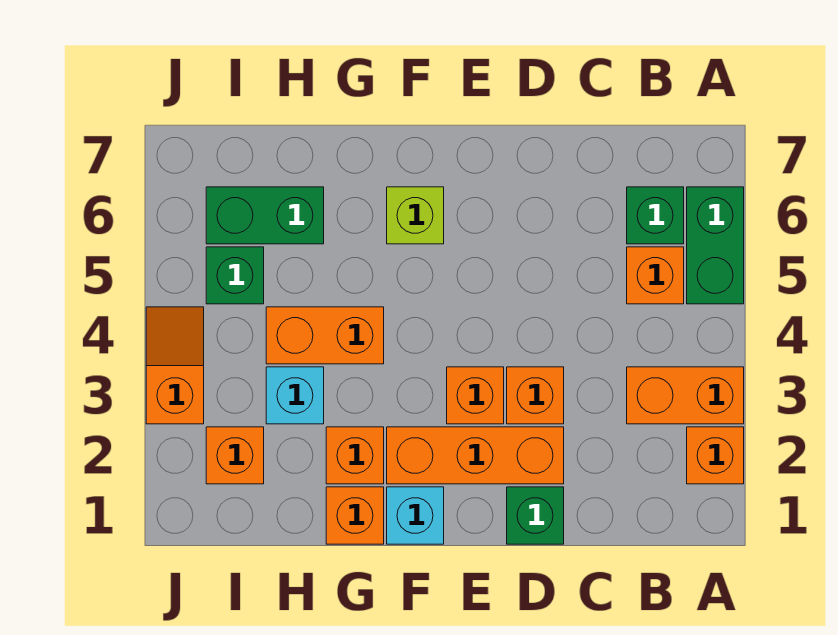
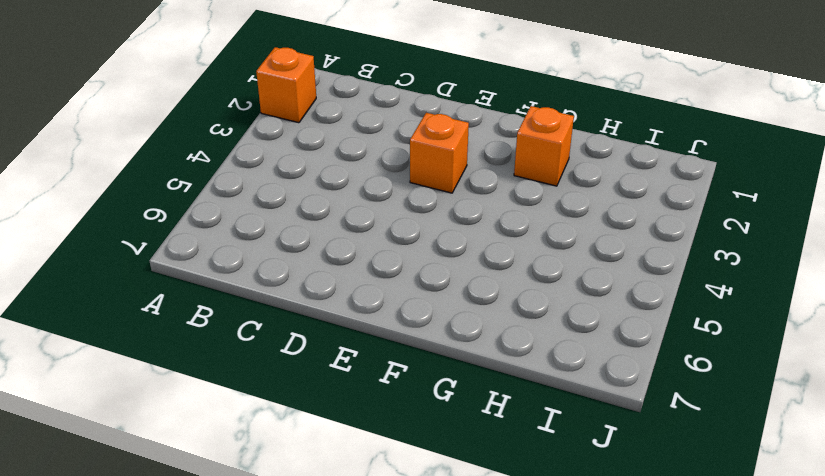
none -> orange brick A3:B3 level 1
none -> green brick A5:A6 level 1
none -> orange brick B5 level 1

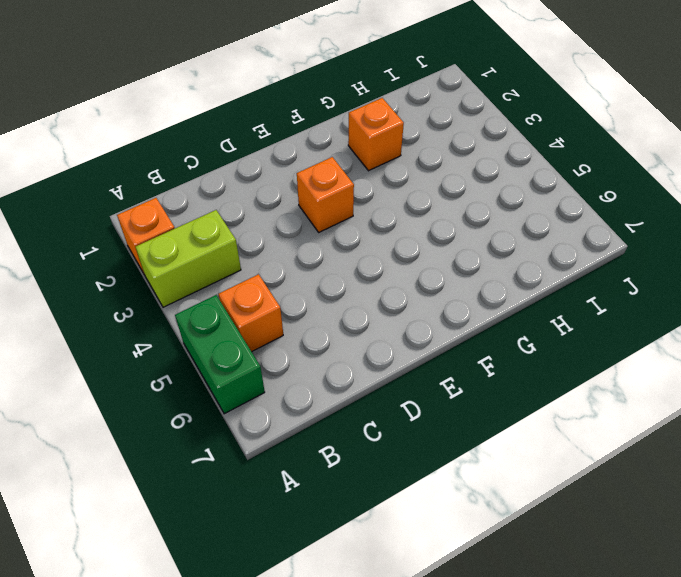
lime brick A3:B3 level 1 -> orange brick A3:B3 level 1
none -> green brick B6 level 1
none -> green brick D1 level 1
none -> orange brick D2:F2 level 1

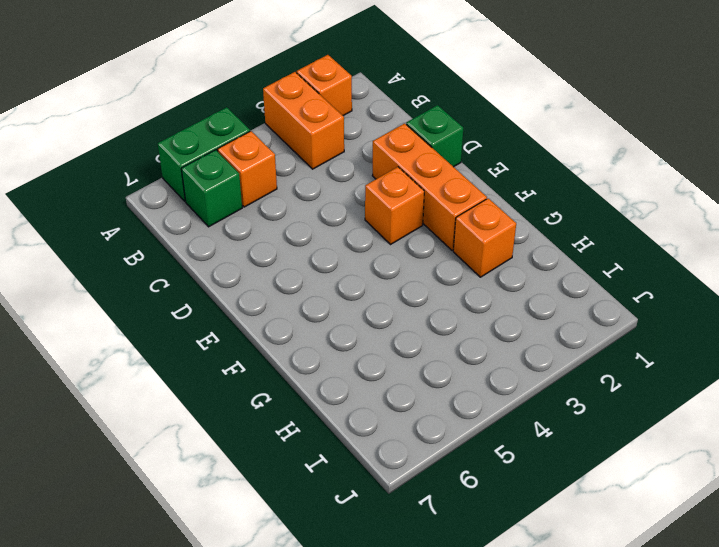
none -> orange brick D3 level 1
none -> cyan brick F1 level 1
none -> lime brick F6 level 1

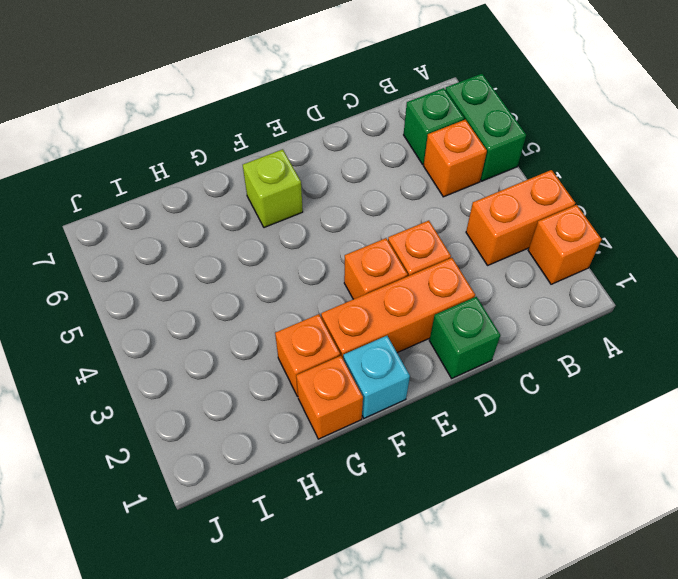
none -> orange brick G4:H4 level 1
none -> cyan brick H3 level 1
none -> green brick H6:I6 level 1

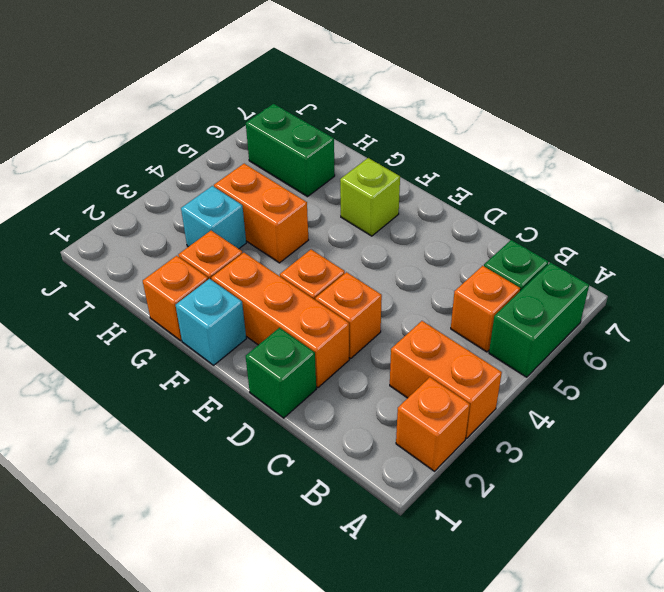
none -> orange brick I2 level 1
none -> green brick I5 level 1
none -> orange slope J3:J4 level 1 top 3

